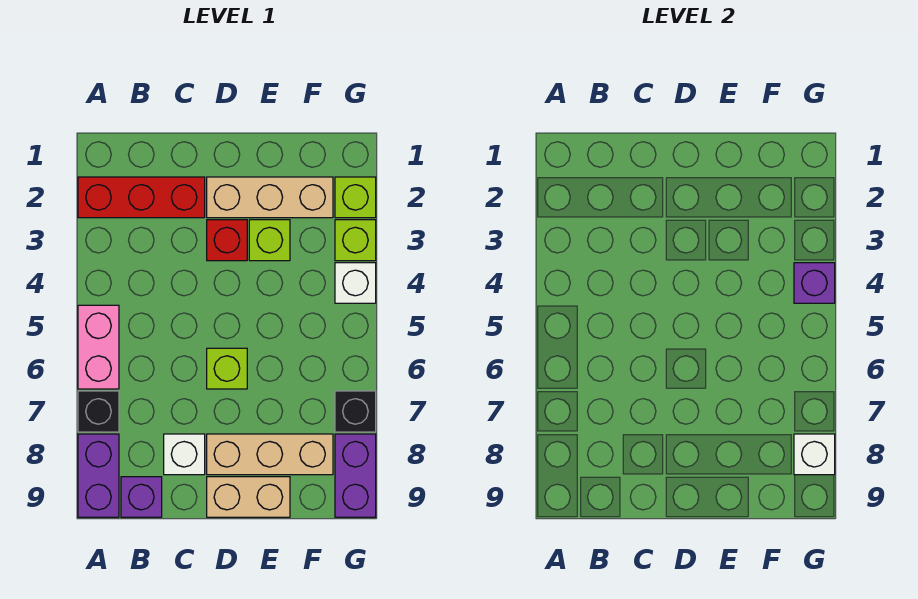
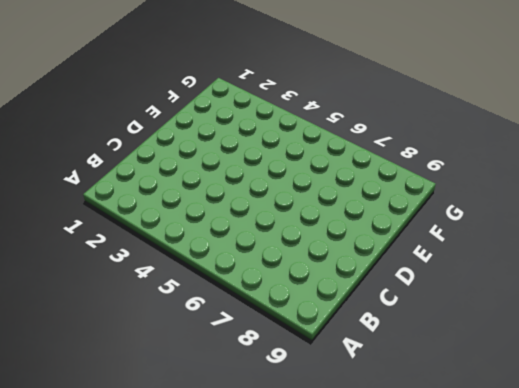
none -> red brick A2:C2 level 1
none -> pink brick A5:A6 level 1
none -> black brick A7 level 1

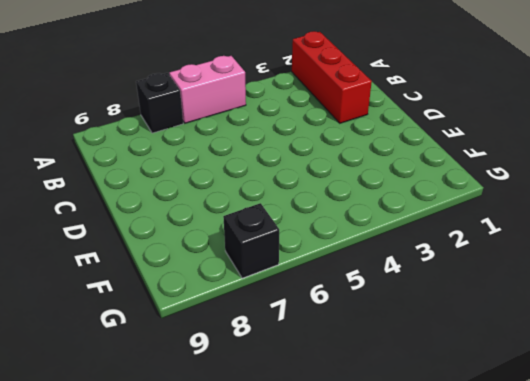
none -> purple brick A8:A9 level 1
none -> purple brick B9 level 1
none -> white brick C8 level 1

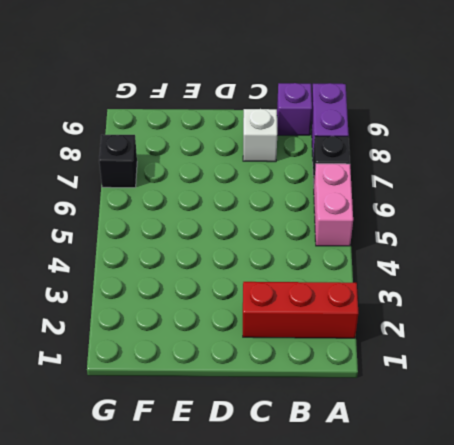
none -> tan brick D2:F2 level 1
none -> red brick D3 level 1
none -> lime brick D6 level 1

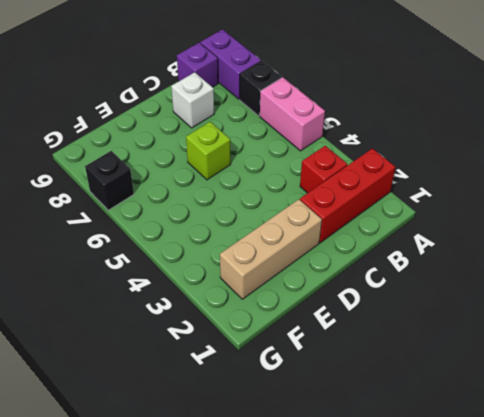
red brick B3 level 1 -> red brick D3 level 1
none -> tan brick D8:F8 level 1
none -> tan brick D9:E9 level 1
none -> lime brick E3 level 1

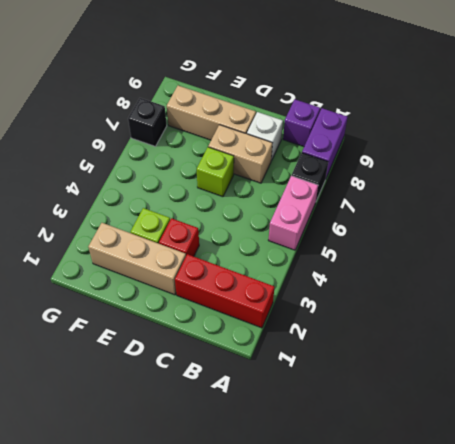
tan brick C7:D7 level 1 -> tan brick D9:E9 level 1
none -> lime brick G2 level 1
none -> lime brick G3 level 1
none -> white brick G4 level 1

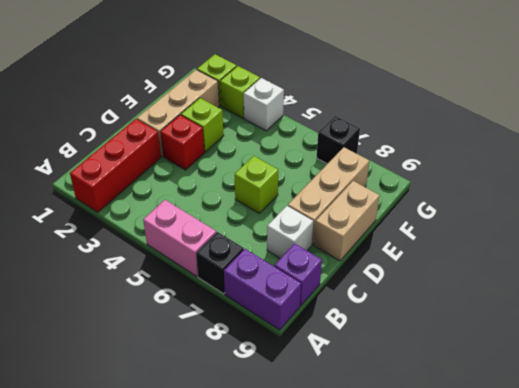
none -> purple brick G8:G9 level 1
none -> purple brick G4 level 2
none -> white brick G8 level 2

